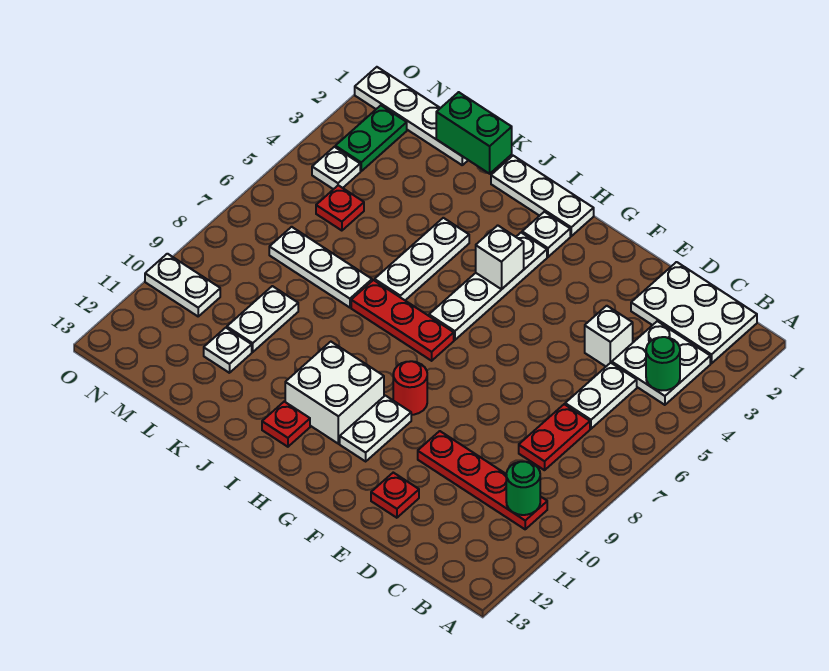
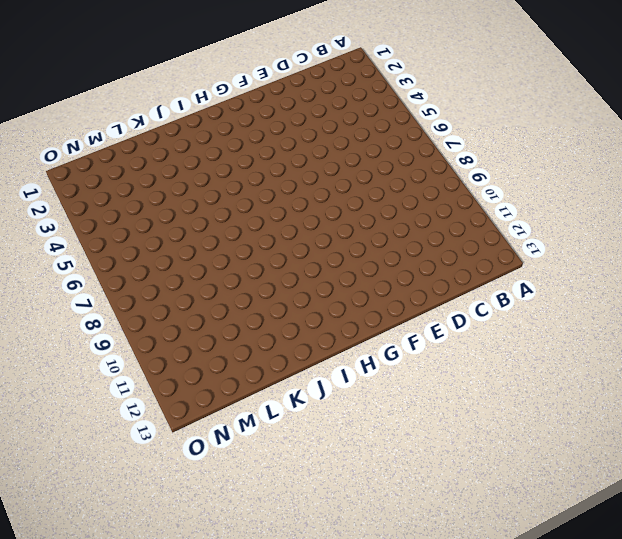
none -> white plate B1:D2 level 1
none -> white plate B3:C4 level 1
none -> red plate B10:E10 level 1

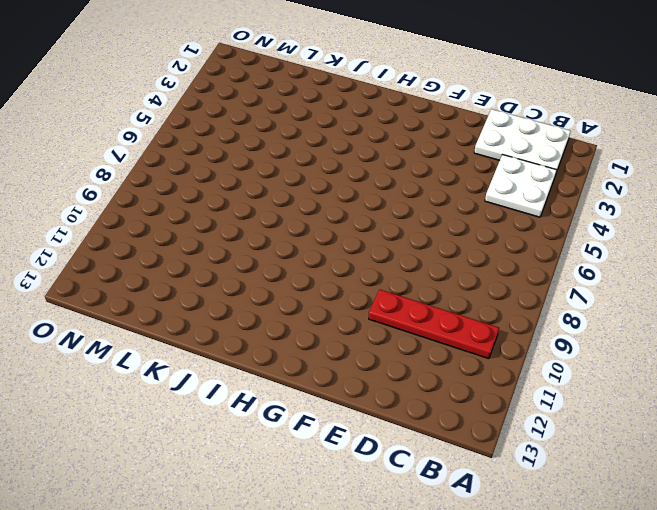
none -> white plate C5:C6 level 1
none -> red plate C7:C8 level 1
none -> white brick D4 level 1

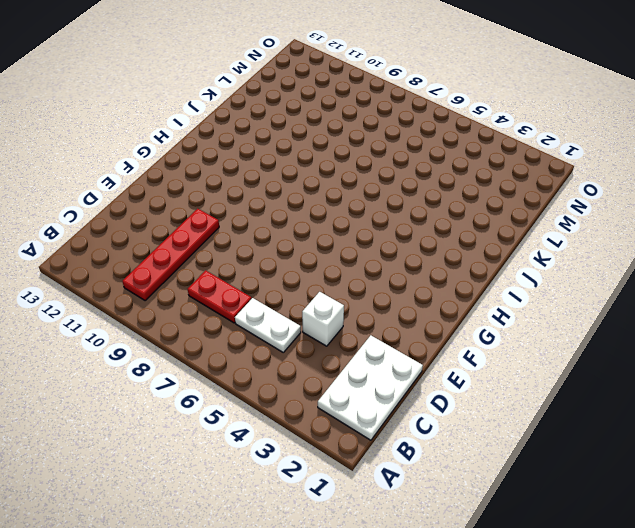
none -> white plate B3:C4 level 1
none -> red plate E12 level 1
none -> red round brick G9 level 1

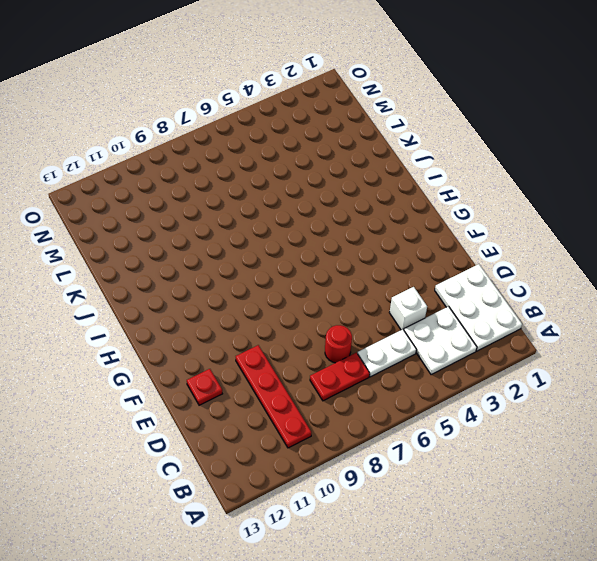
red round brick D7 level 1 -> red round brick G9 level 1
none -> white plate G10:G11 level 1
none -> white plate H1:J1 level 1
none -> white plate H2 level 1

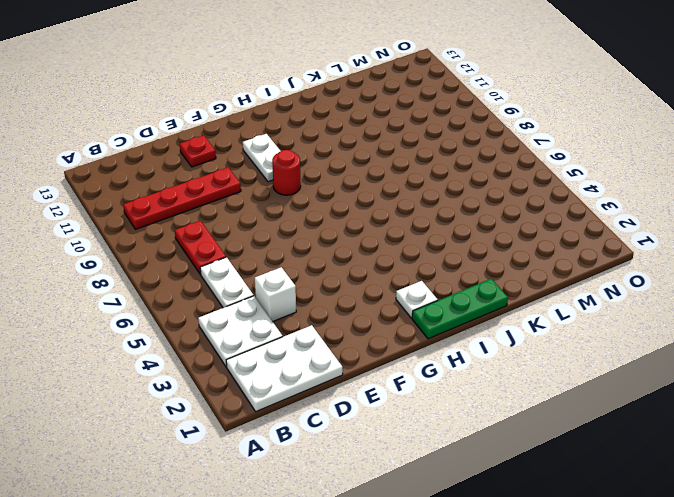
green plate H1:J1 level 1 -> white plate H1:J1 level 1
none -> white plate H3:H6 level 1
none -> red plate H7:J7 level 1
none -> white brick H10:I11 level 1

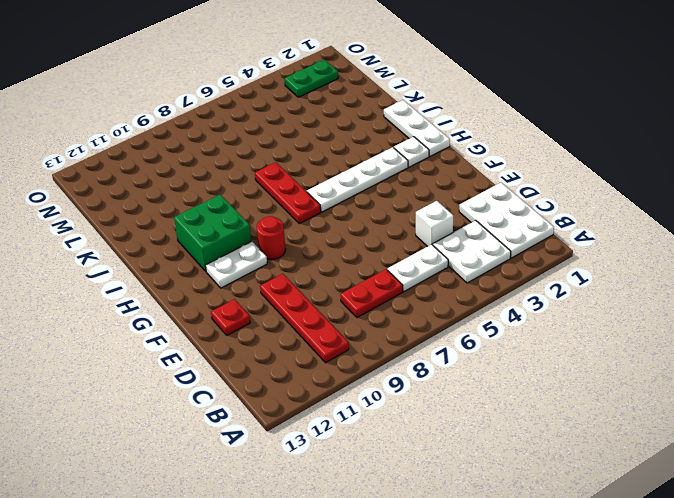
green brick H10:I11 level 1 -> white brick H10:I11 level 1
none -> red plate I12 level 1
none -> white plate J4:J6 level 1
none -> white plate K7:M7 level 1

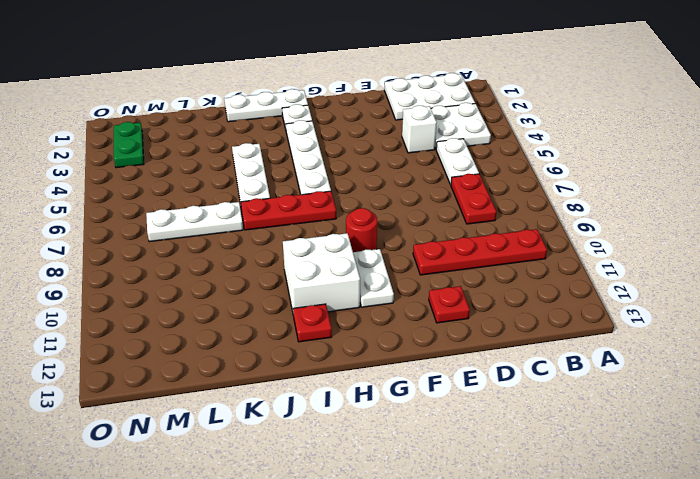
none -> white plate L1:O1 level 1
none -> white plate L9:L10 level 1
none -> white plate L11 level 1

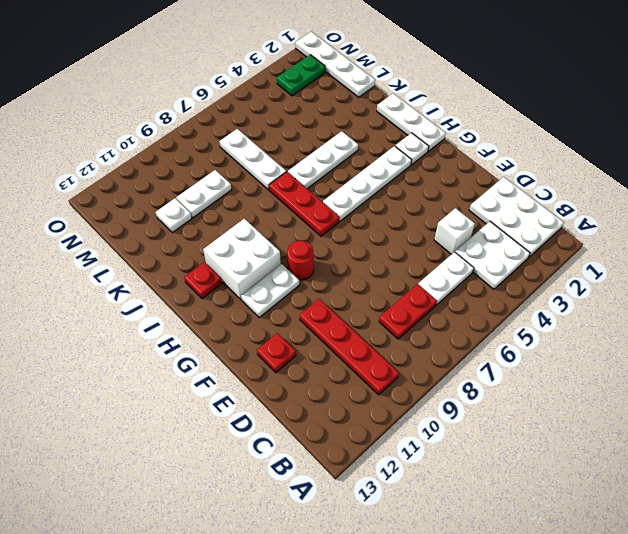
none -> red plate M5 level 1
none -> white plate N4 level 1
none -> white plate N10:O10 level 1

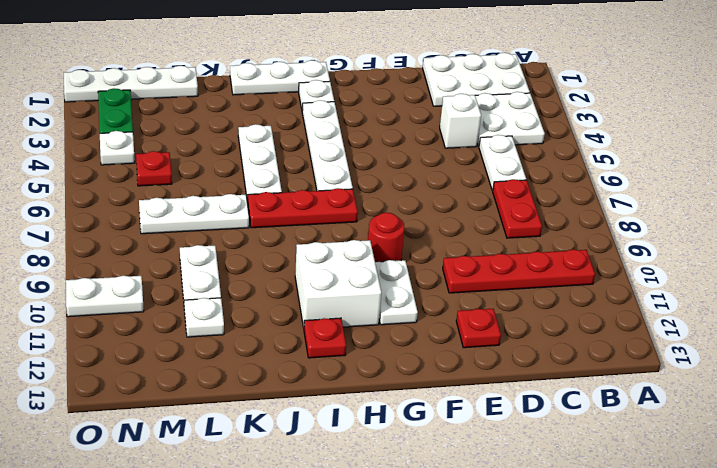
none -> green round brick B4 level 2
none -> green round brick B10 level 2
none -> white brick H4 level 2

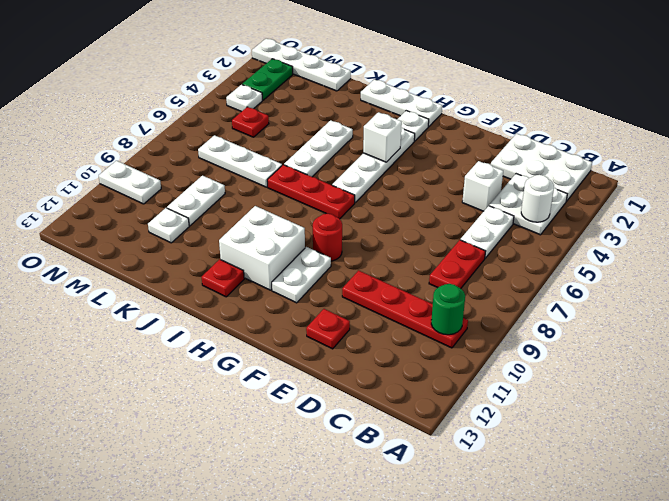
white round brick B4 level 2 -> green round brick B4 level 2
none -> green brick K1:L1 level 2

